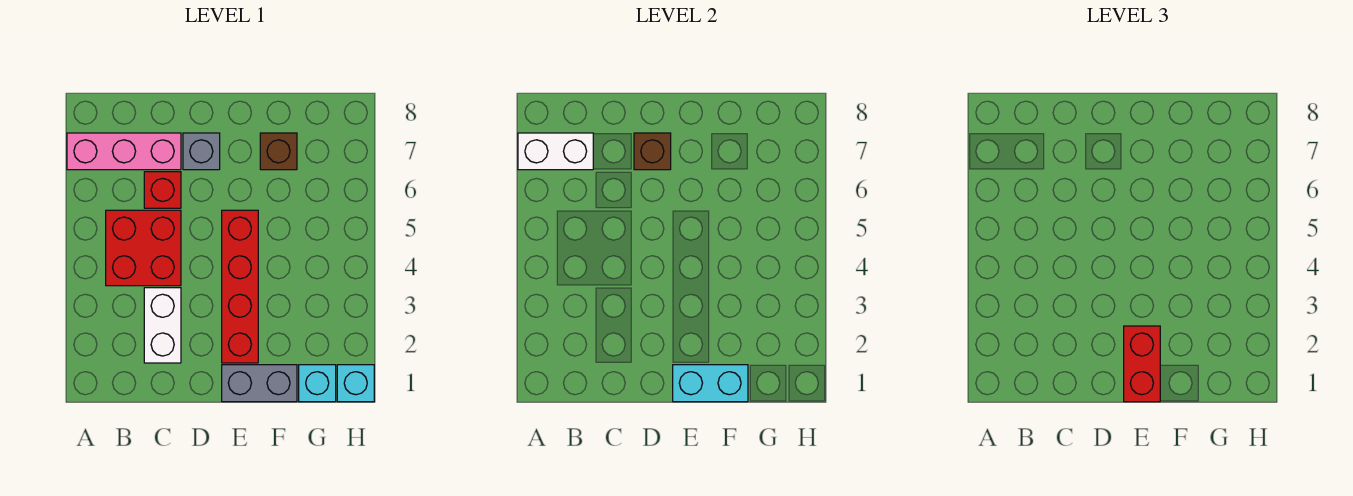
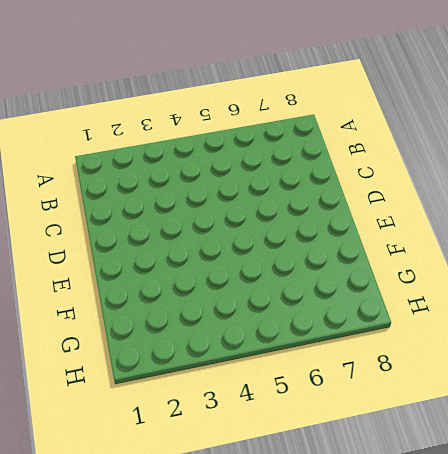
none -> pink brick A7:C7 level 1
none -> red brick B4:C5 level 1
none -> white brick C2:C3 level 1

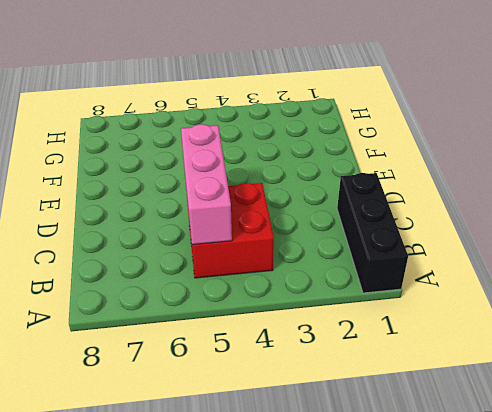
black brick A1:C1 level 1 -> none
pink brick B5:D5 level 2 -> pink brick A7:C7 level 1
none -> white brick C2:C3 level 1
none -> red brick C6 level 1
none -> grey brick D7 level 1

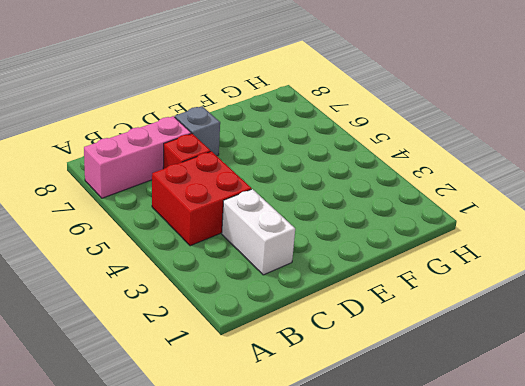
none -> grey brick E1:F1 level 1
none -> red brick E2:E5 level 1
none -> brown brick F7 level 1

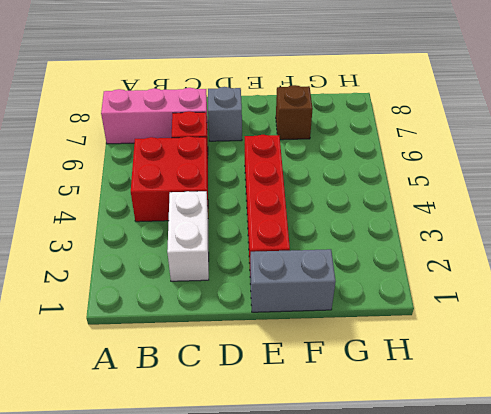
none -> cyan brick G1 level 1
none -> cyan brick H1 level 1
none -> white brick A7:B7 level 2

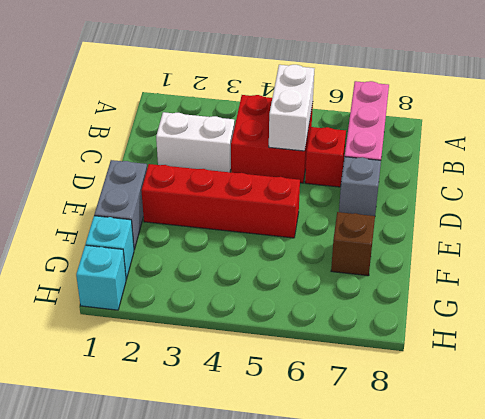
white brick B5:C5 level 2 -> white brick A7:B7 level 2
none -> brown brick D7 level 2
none -> cyan brick E1:F1 level 2
none -> red brick E1:E2 level 3

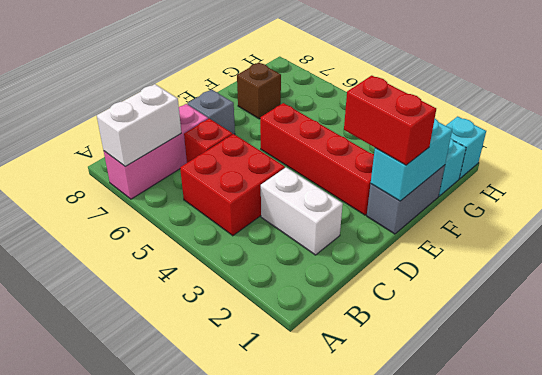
none -> brown brick D7 level 2

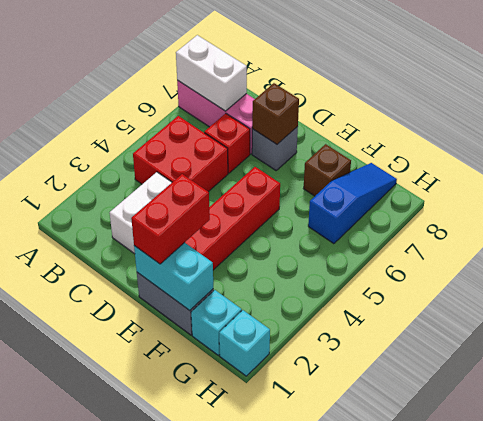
blue slope G6:G8 level 1 top 6 -> none

